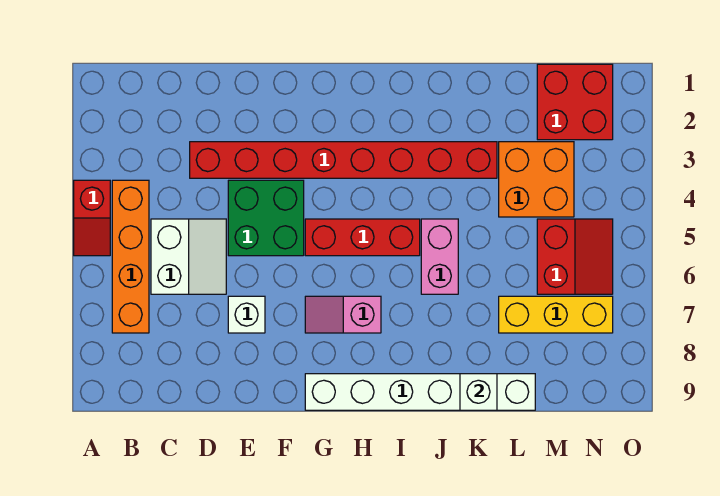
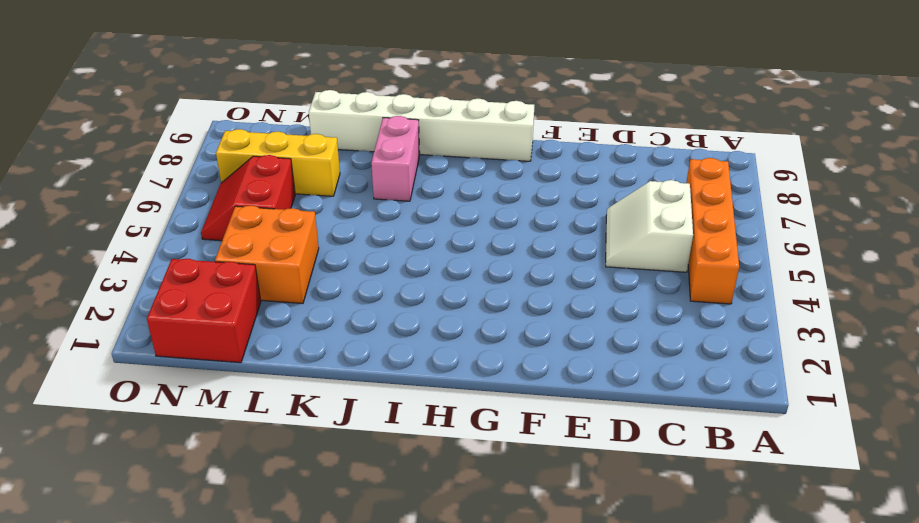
pink brick J7:J8 level 1 -> pink brick J5:J6 level 1
none -> red slope A4:A5 level 1 top 4
none -> red brick D3:K3 level 1
none -> green brick E4:F5 level 1

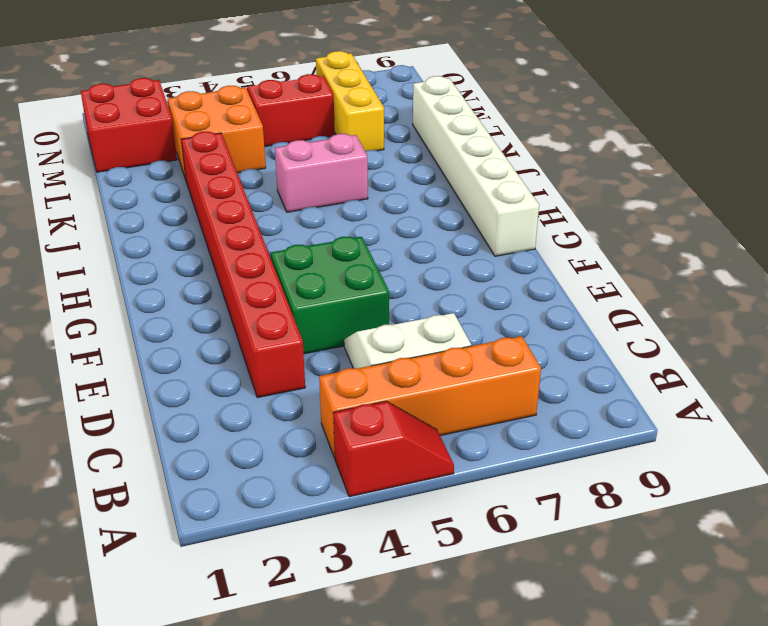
none -> white brick E7 level 1
none -> red brick G5:I5 level 1
none -> pink slope G7:H7 level 1 top H

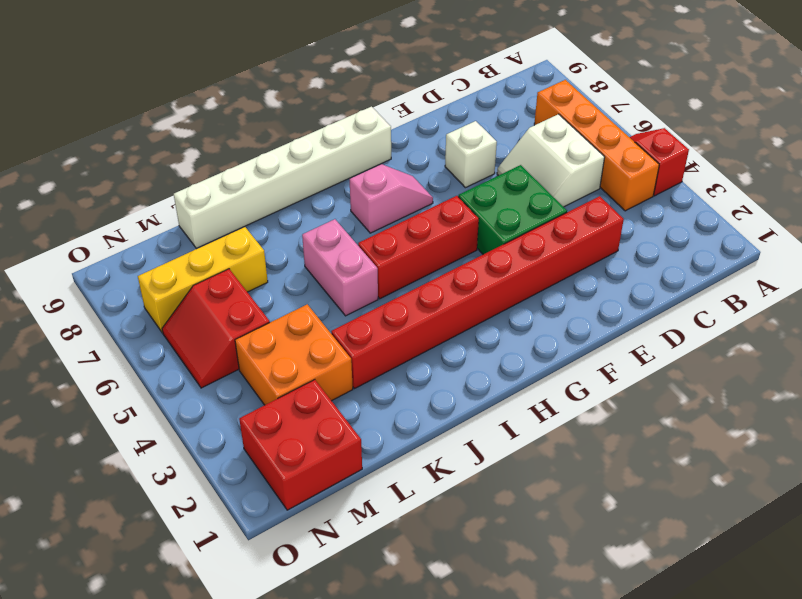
none -> white brick K9 level 2

